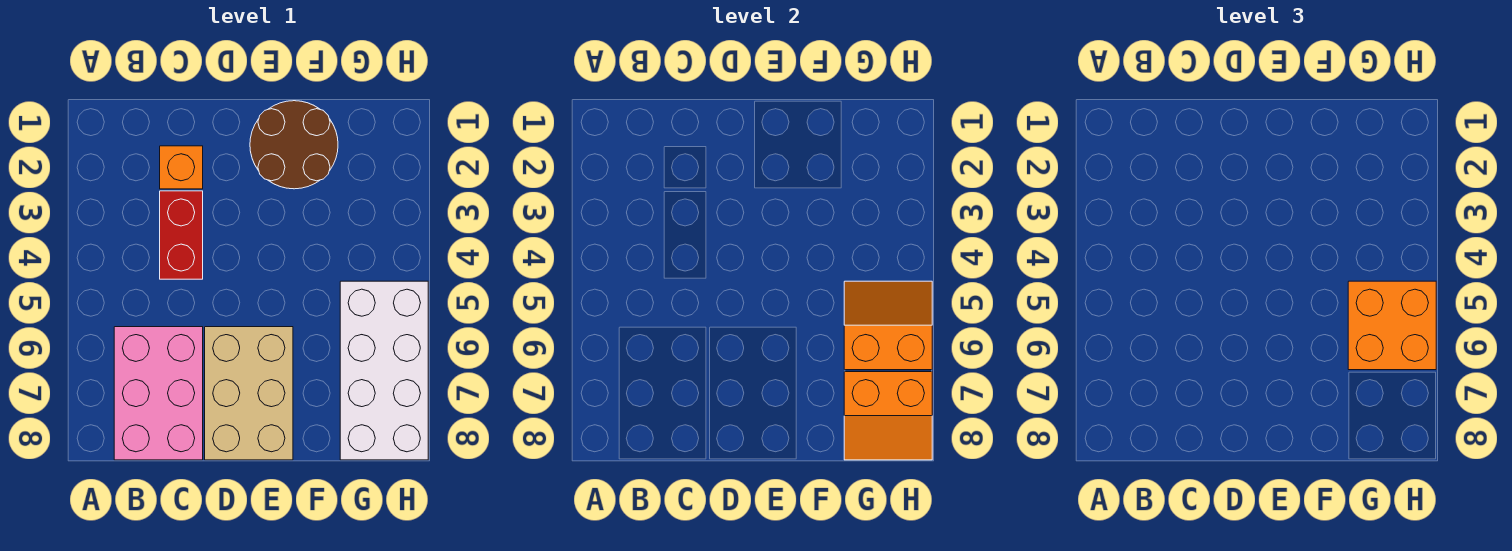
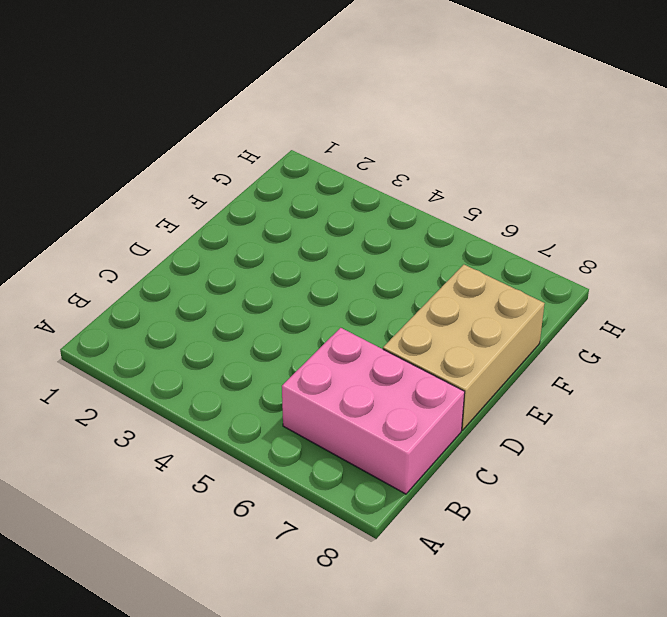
tan brick D7:F8 level 1 -> tan brick D6:E8 level 1
none -> orange brick C2 level 1
none -> red brick C3:C4 level 1

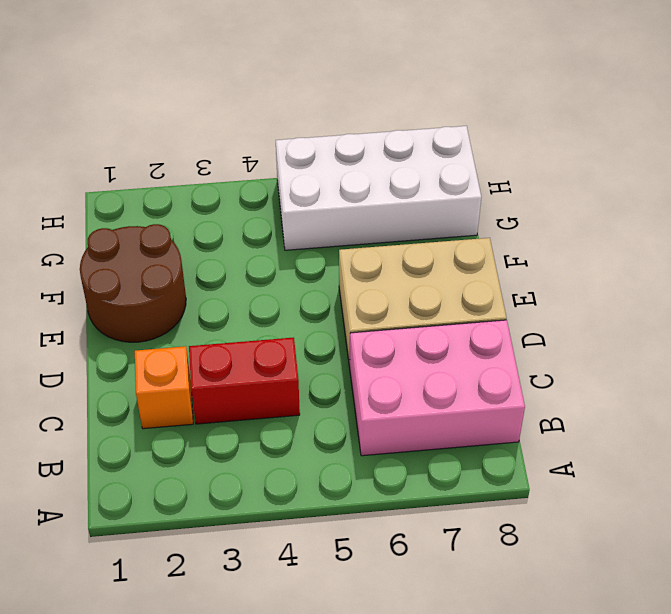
none -> orange slope G5:H6 level 2 top 6
none -> orange slope G7:H8 level 2 top 7

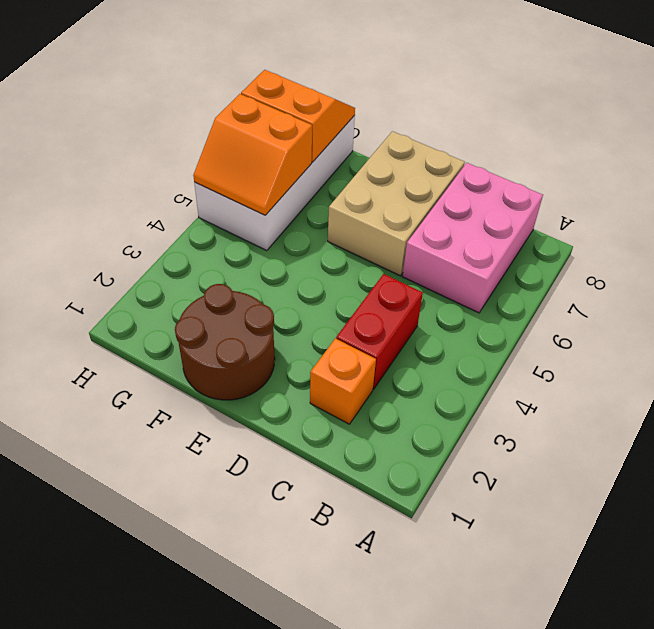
none -> orange brick G5:H6 level 3

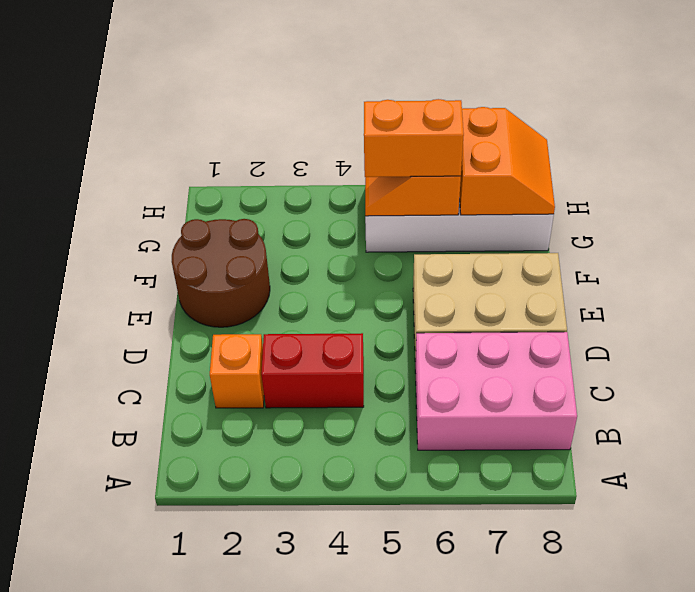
orange brick G5:G6 level 3 -> orange brick G5:H6 level 3

